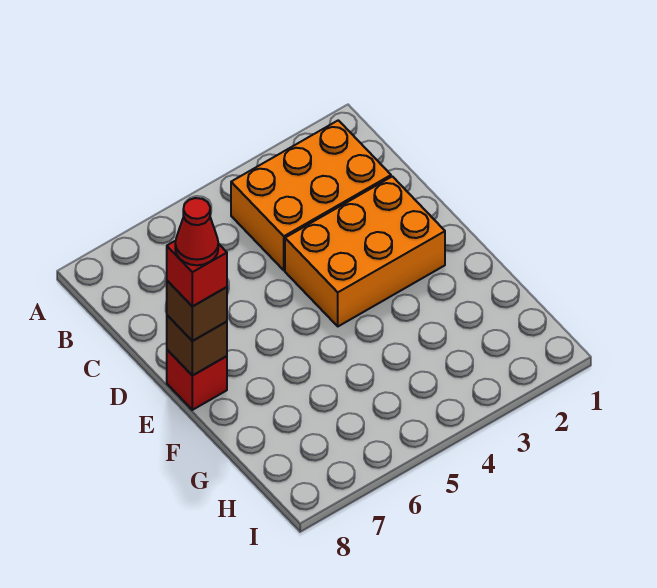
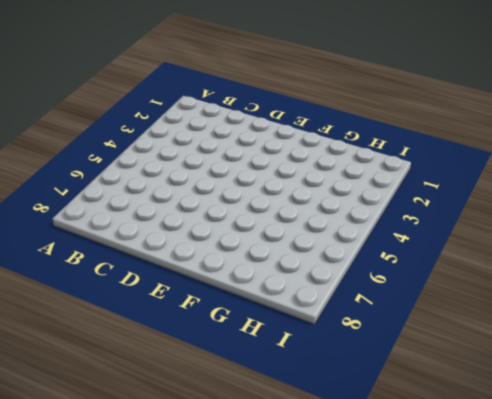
none -> orange brick B2:C4 level 1
none -> orange brick D2:E4 level 1

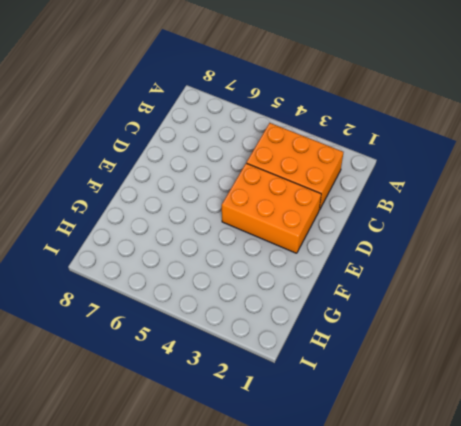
none -> red brick E8 level 1
none -> brown brick E8 level 2

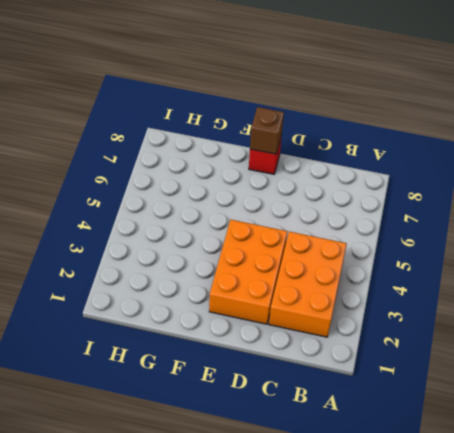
none -> brown brick E8 level 3
none -> red brick E8 level 4

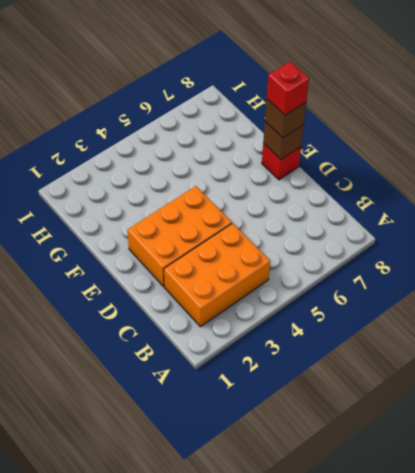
none -> red cone E8 level 5

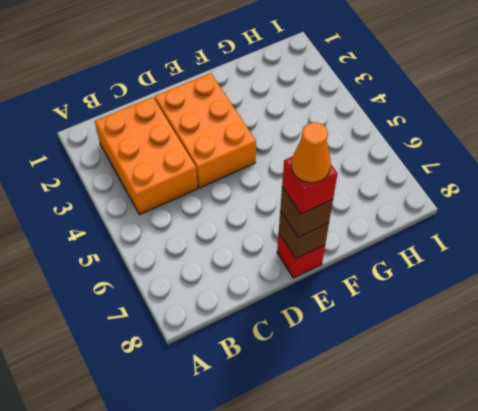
orange cone E8 level 5 -> red cone E8 level 5

